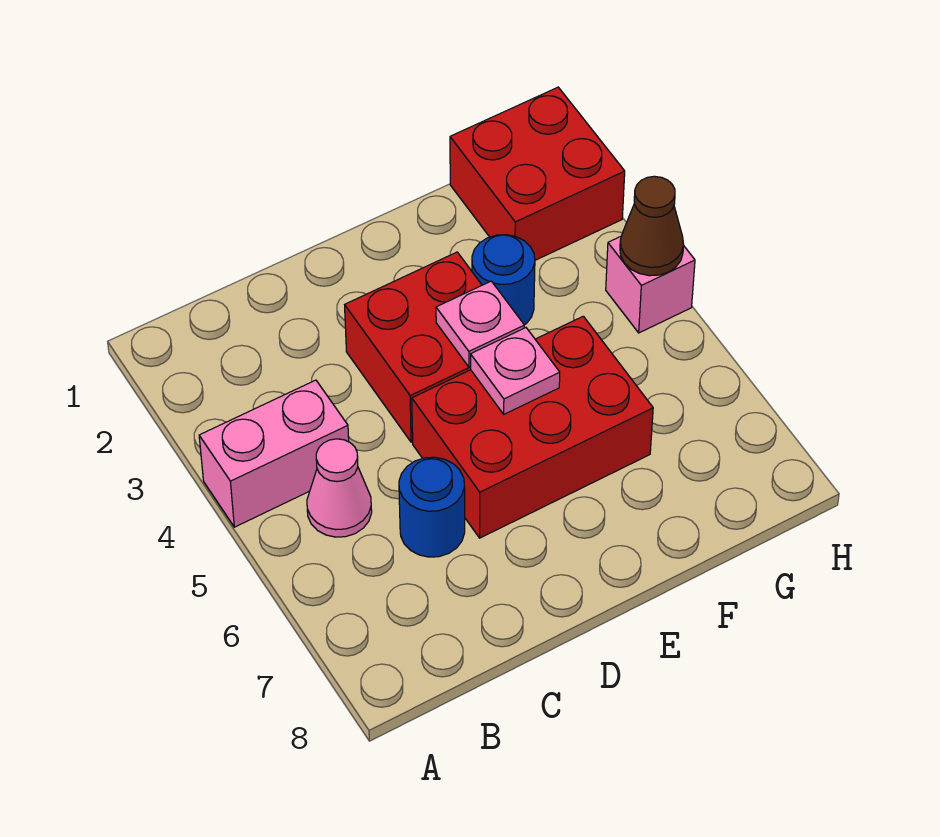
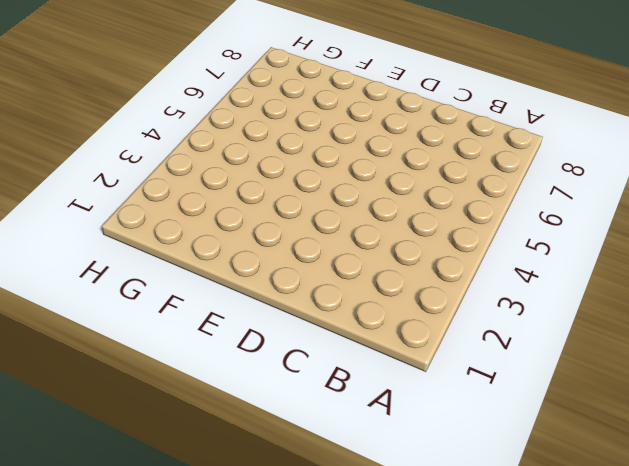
none -> pink brick A4:B4 level 1
none -> pink cone B5 level 1

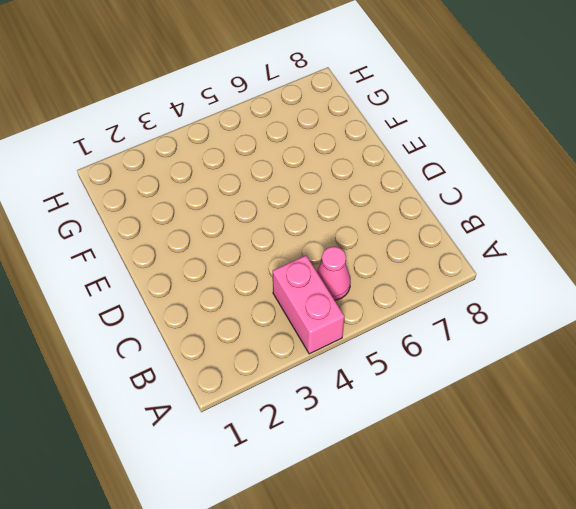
none -> blue round brick C6 level 1
none -> red brick D3:E4 level 1

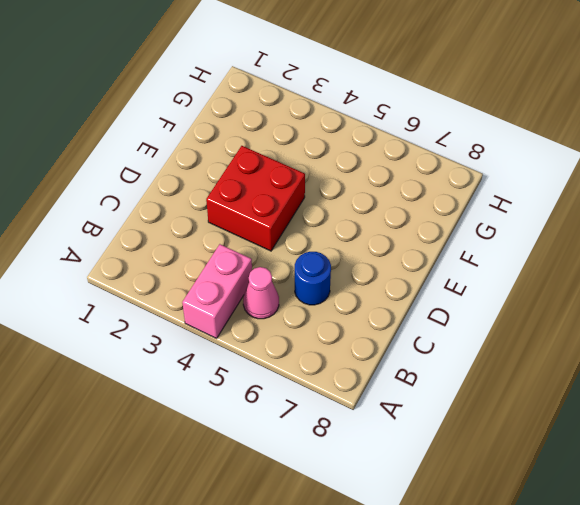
none -> red brick D5:F6 level 1
none -> blue round brick F3 level 1

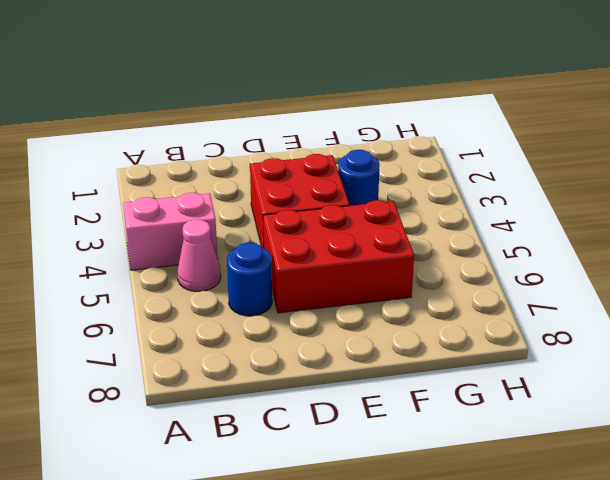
none -> red brick G1:H2 level 1
none -> pink brick H4 level 1

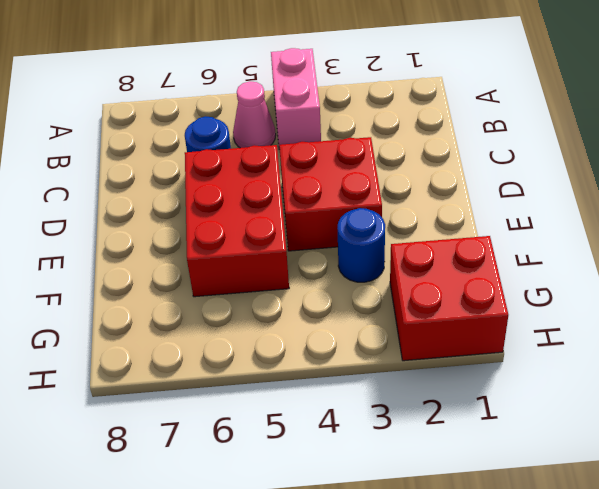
none -> pink brick H4 level 1
none -> pink plate E4 level 2

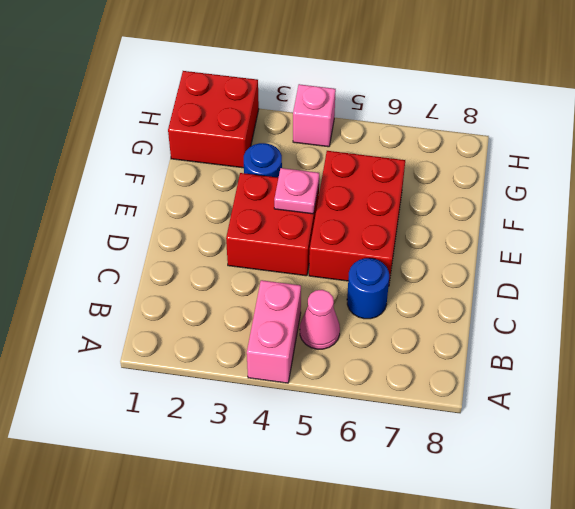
none -> pink plate E5 level 2
none -> brown cone H4 level 2

